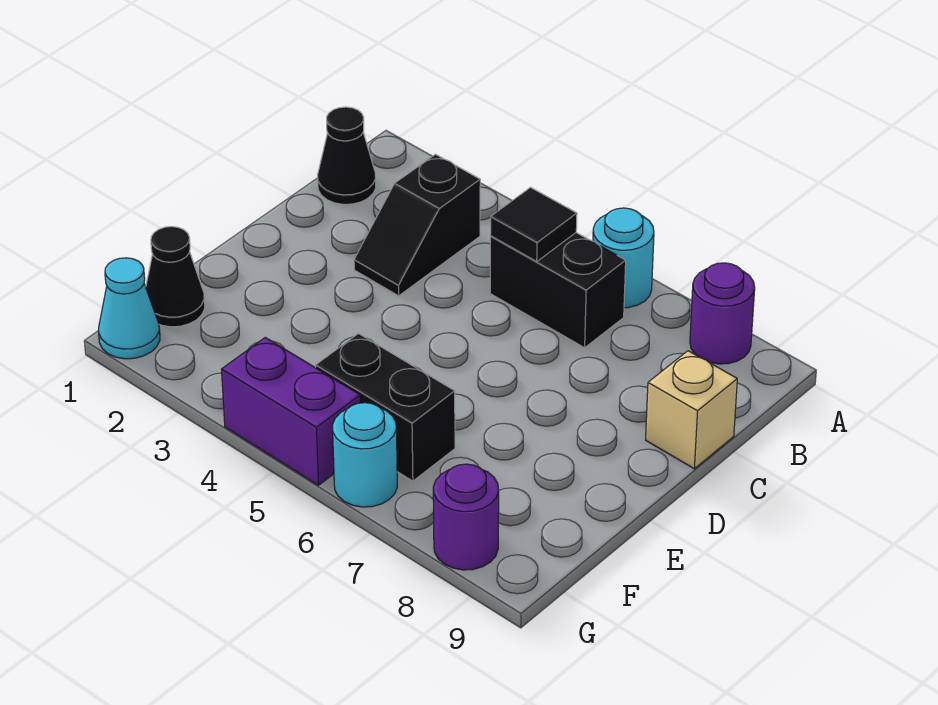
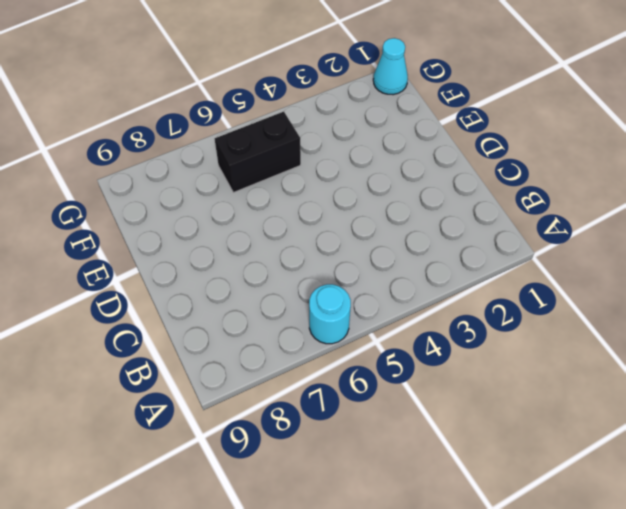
none -> purple round brick A8 level 1
none -> black cone B1 level 1
none -> black slope B3:C3 level 1 top B

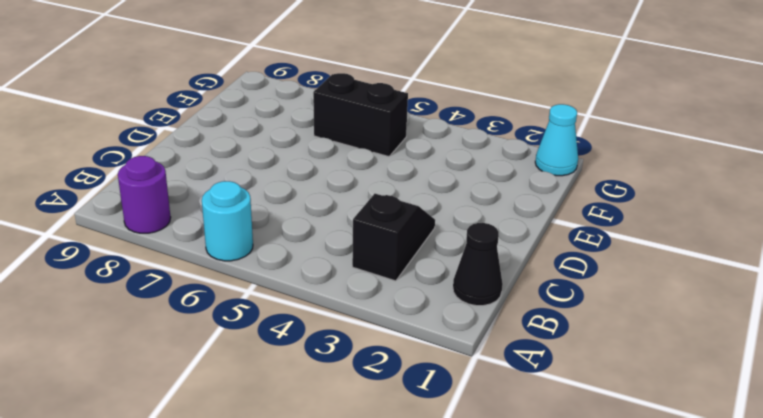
none -> black brick B5:B6 level 1
none -> tan brick C9 level 1
none -> black cone F1 level 1

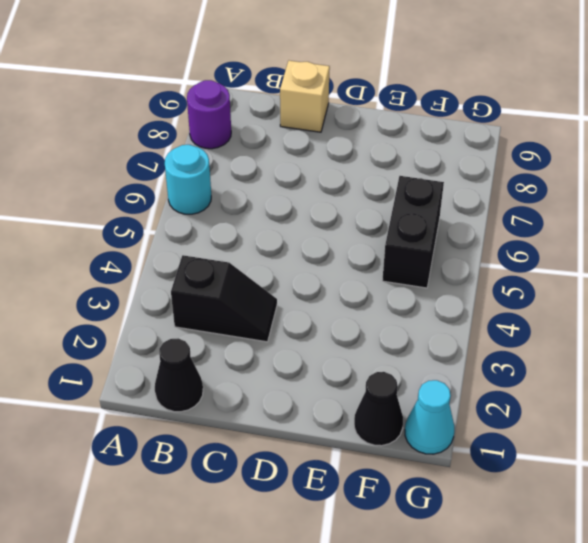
none -> black brick B5:B6 level 1
none -> purple brick G4:G5 level 1
none -> cyan round brick G6 level 1

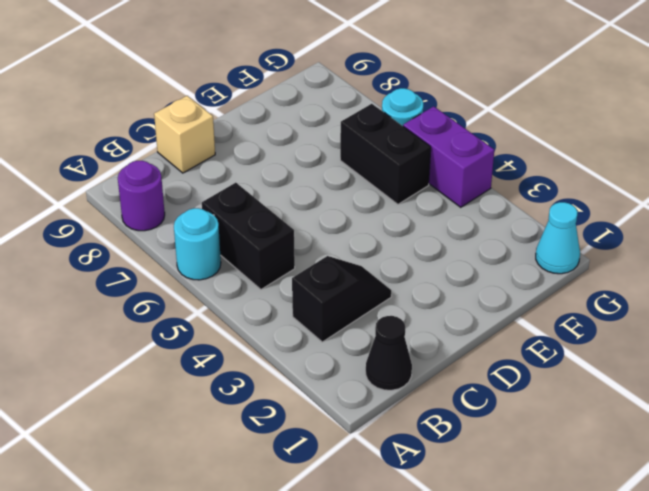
none -> black cone F1 level 1
none -> purple round brick G8 level 1
none -> black tile B5 level 2

